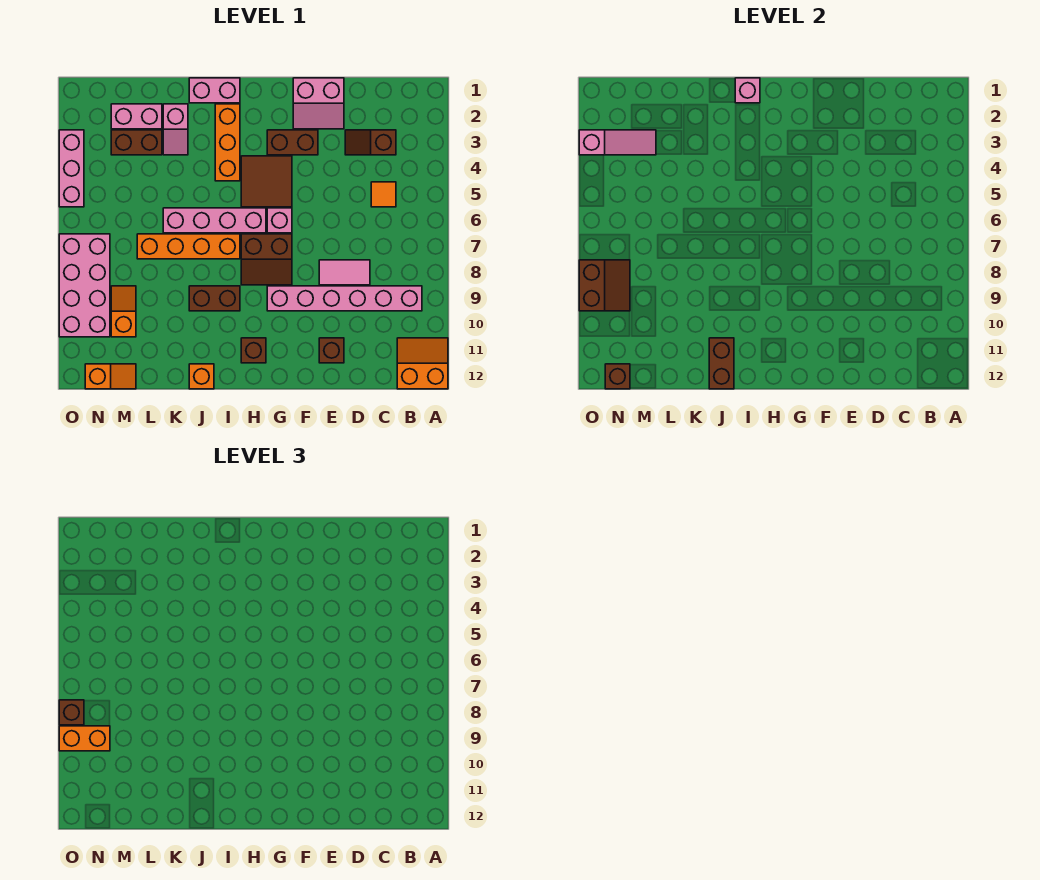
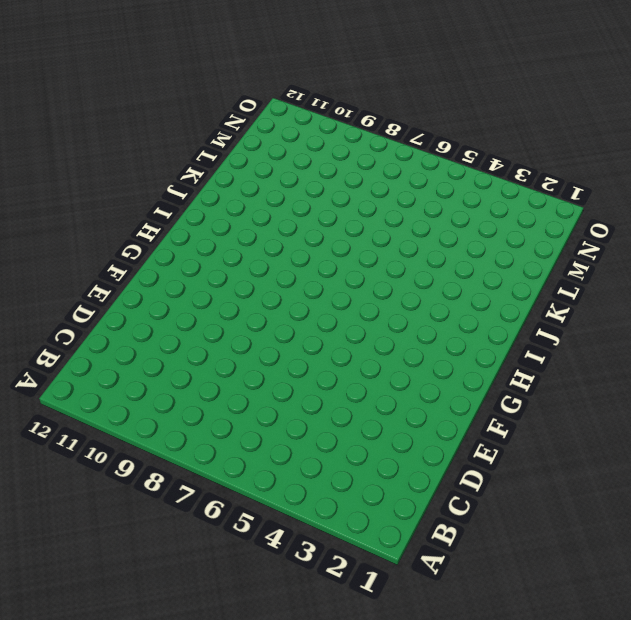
none -> orange slope A11:B12 level 1 top 12
none -> pink brick B9:G9 level 1
none -> brown slope C3:D3 level 1 top C
none -> orange tile C5 level 1

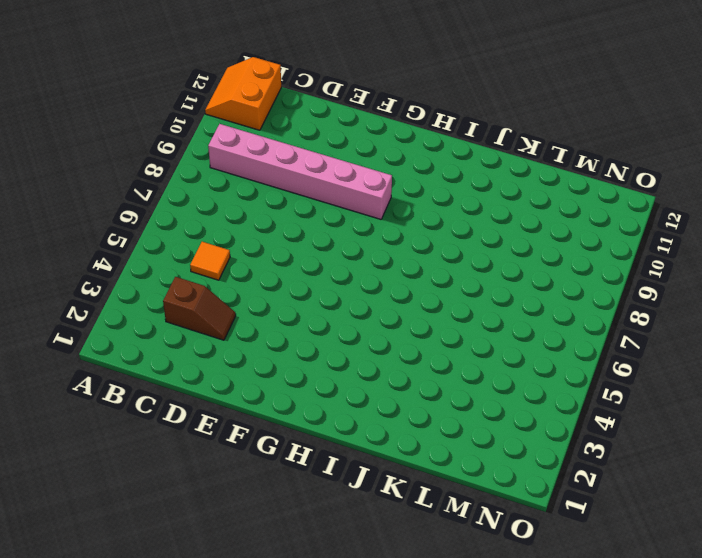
orange slope A11:B12 level 1 top B -> orange slope A11:B12 level 1 top 12
none -> pink tile D8:E8 level 1
none -> pink slope E1:F2 level 1 top 1
none -> brown brick E11 level 1
none -> brown brick F3:G3 level 1

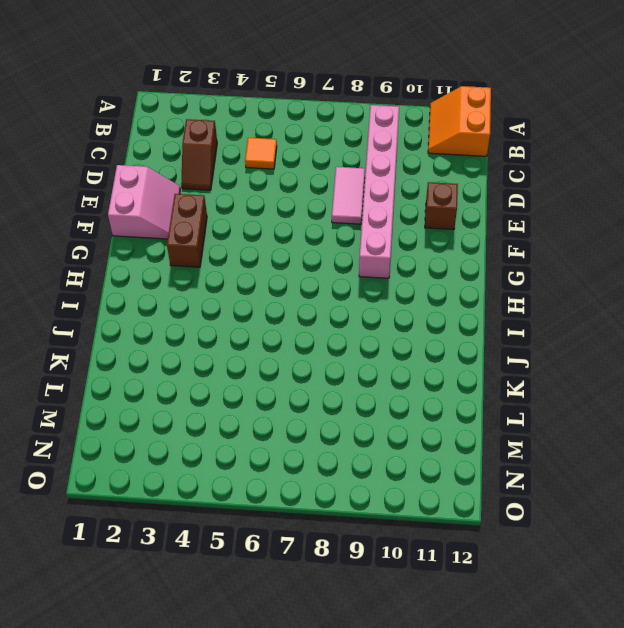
none -> brown tile G4:H5 level 1
none -> pink brick G6 level 1
none -> brown slope G7:H8 level 1 top 7
none -> pink brick H6:K6 level 1

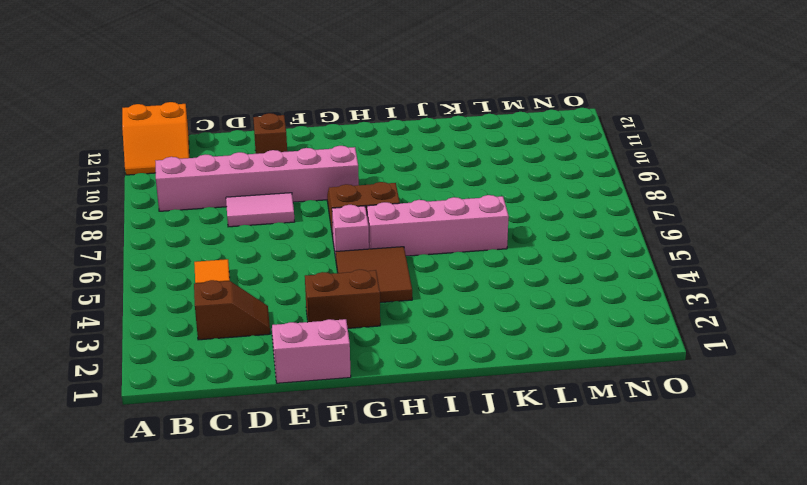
none -> brown brick H11 level 1
none -> pink brick I1:J1 level 1
none -> orange brick I2:I4 level 1
none -> orange brick I7:L7 level 1

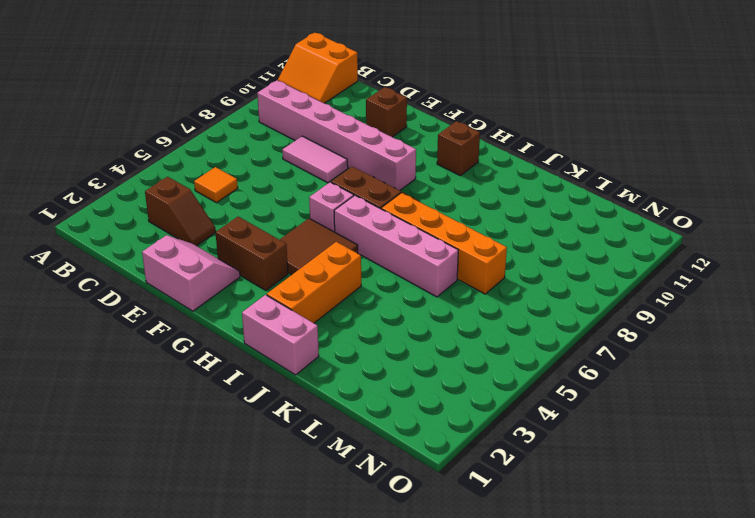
none -> brown brick I9:J9 level 1
none -> orange brick J12 level 1
none -> pink slope K2:K3 level 1 top 2
none -> pink brick L2:M2 level 1

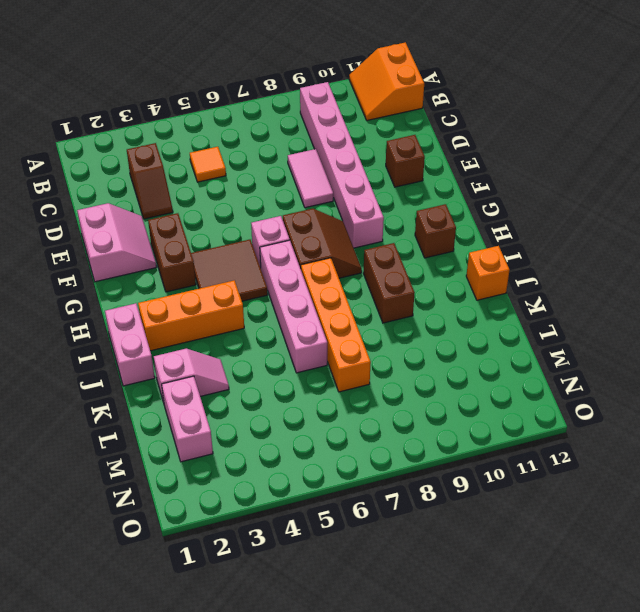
none -> brown brick L3:M3 level 1
none -> orange slope M9:M10 level 1 top 10
none -> orange slope M12:N12 level 1 top N
none -> pink brick N7:O10 level 1

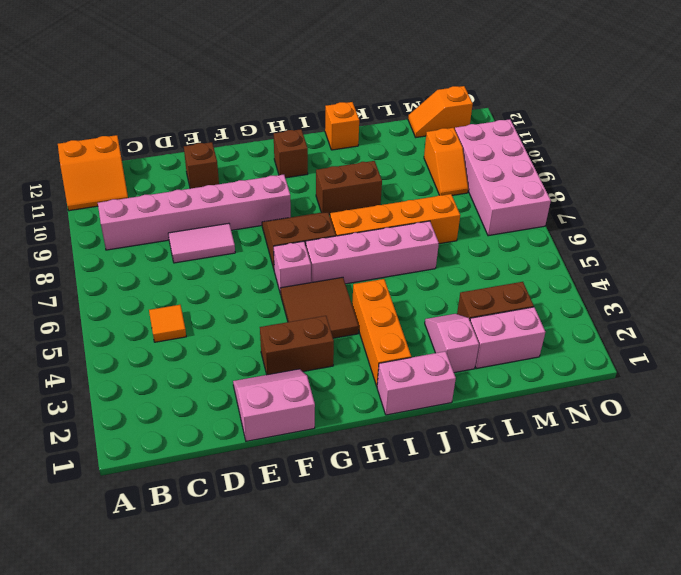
none -> brown slope C3:D3 level 1 top C
none -> pink brick O3:O5 level 1
none -> pink brick I1 level 2
none -> brown brick J11:J12 level 2

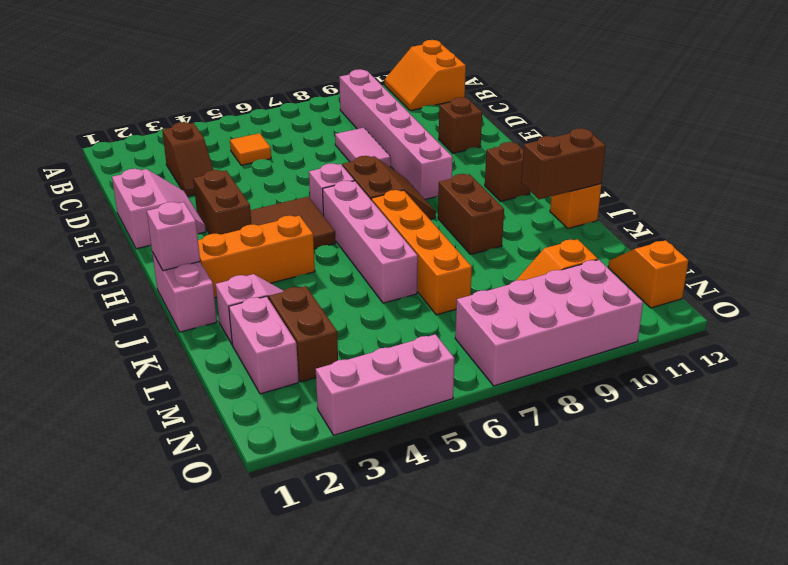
none -> pink slope M3:O3 level 2 top O
none -> brown slope N8:O9 level 2 top O
none -> brown brick N12 level 2
none -> orange brick N9:O9 level 3

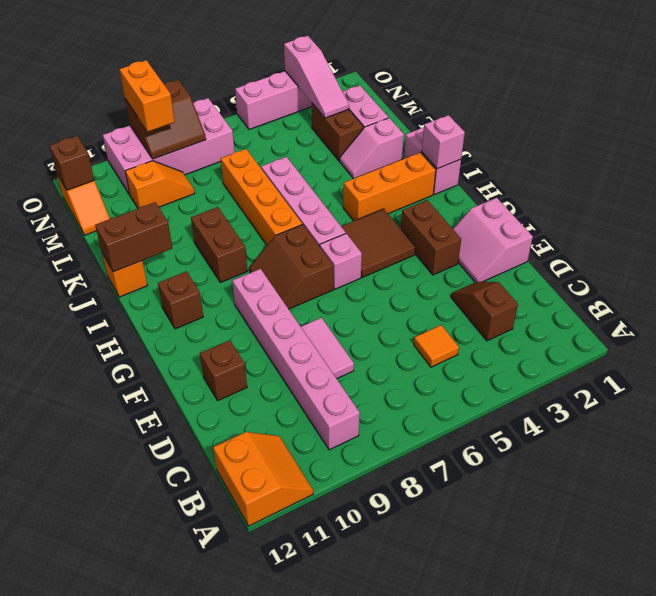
none -> brown brick O8 level 3

